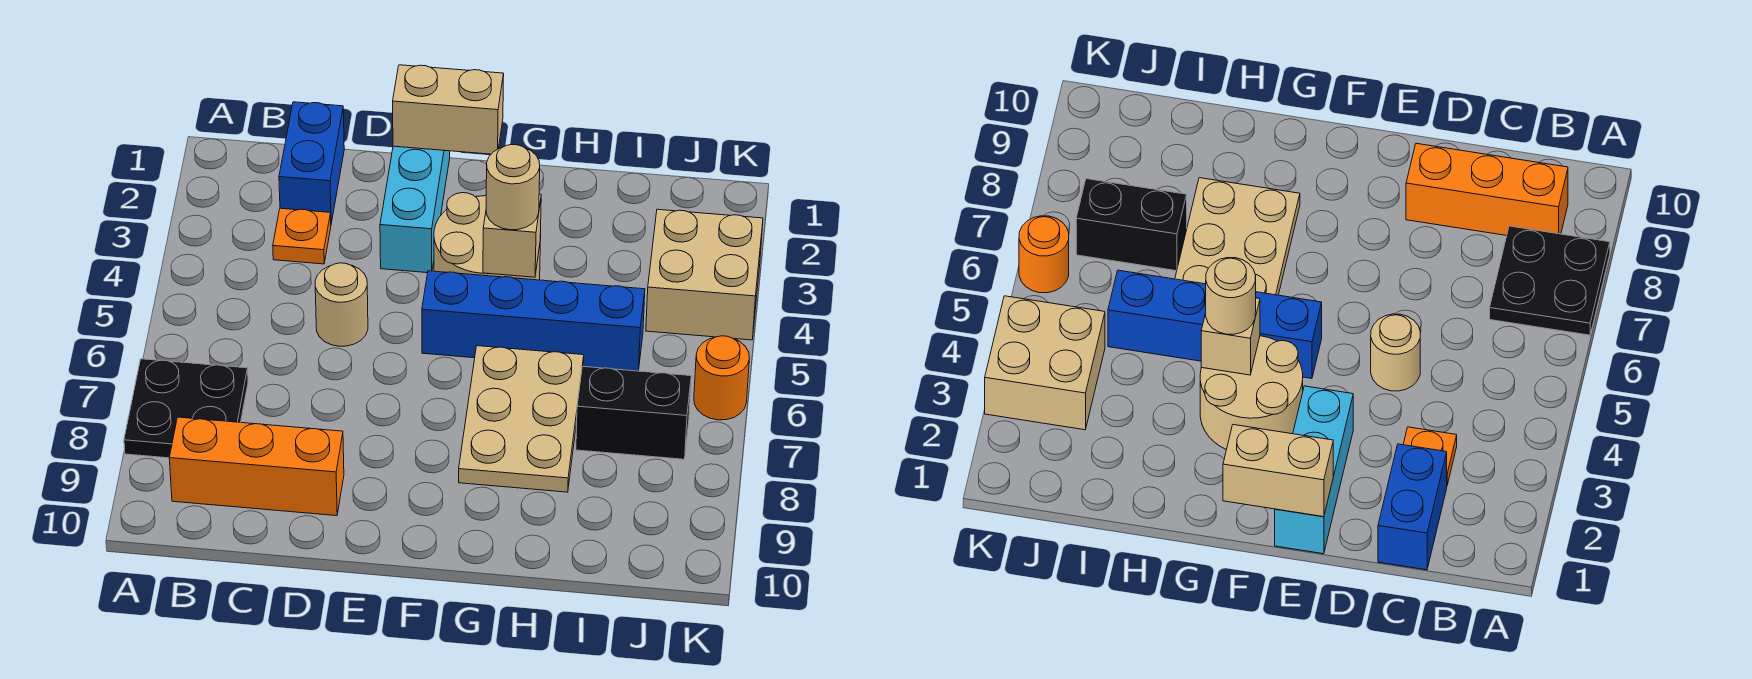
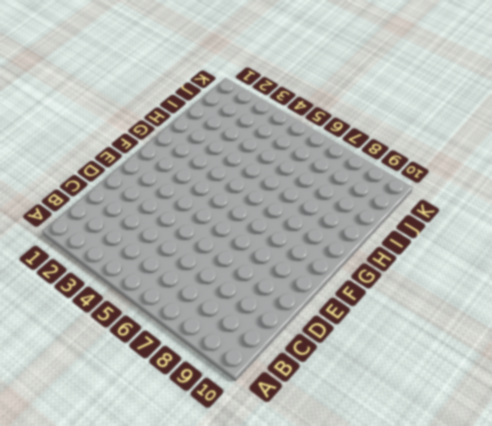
none -> black plate A7:B8 level 1
none -> orange brick B9:D9 level 1
none -> blue brick C1:C2 level 1

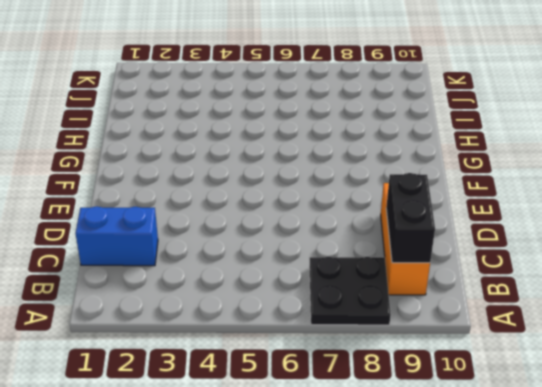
black brick B9:C9 level 2 -> black brick I7:J7 level 1
none -> orange plate C3 level 1
none -> tan round brick D5 level 1
none -> cyan brick E1:E3 level 1

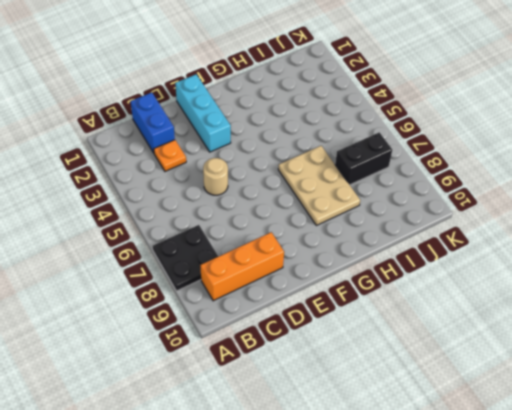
none -> tan round brick F3:G4 level 1
none -> blue brick F5:I5 level 1
none -> tan brick J3:K4 level 1

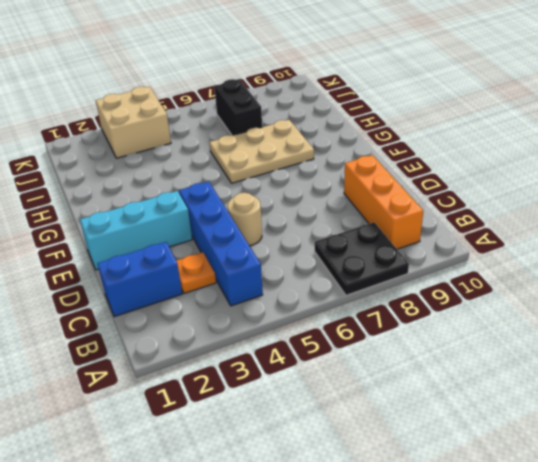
blue brick B4:E4 level 1 -> blue brick F5:I5 level 1
none -> tan round brick F3:G4 level 1
none -> orange round brick K6 level 1
none -> tan brick E1:F1 level 2

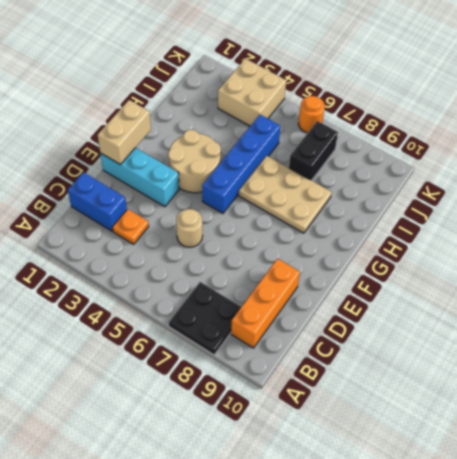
none -> tan brick G4 level 2
none -> tan round brick G4 level 3

